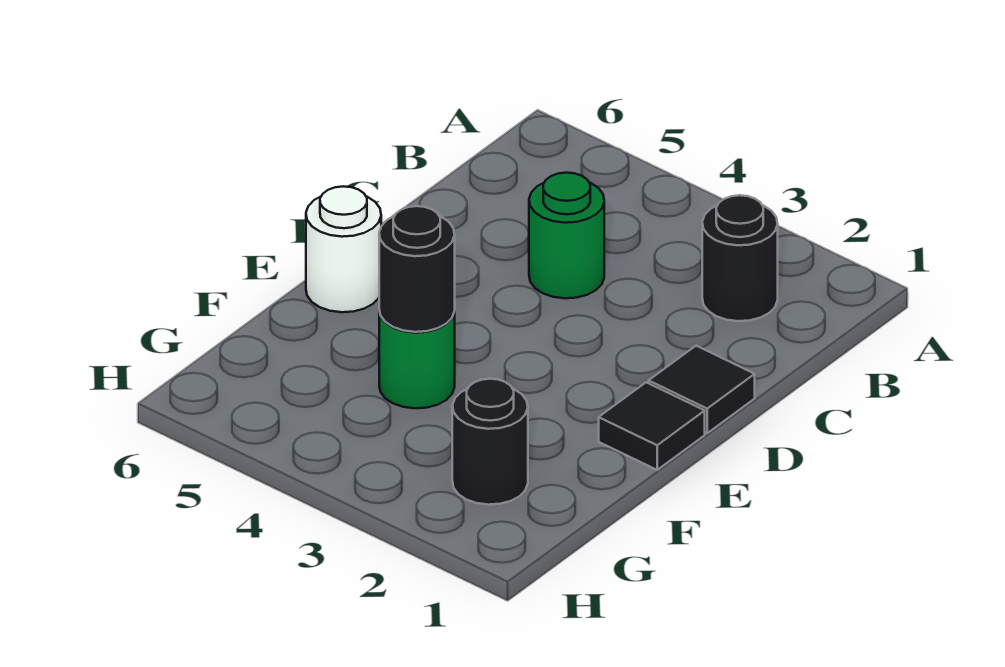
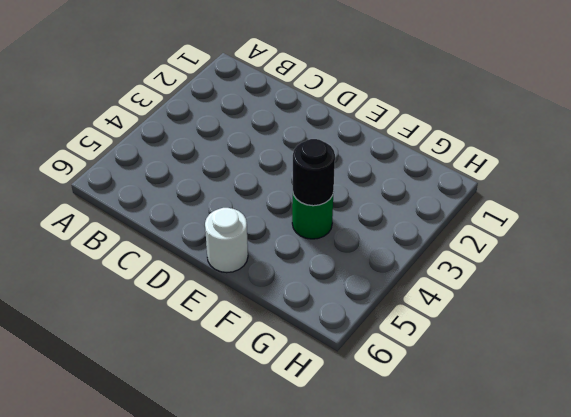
none -> black round brick B2 level 1
none -> green round brick C4 level 1

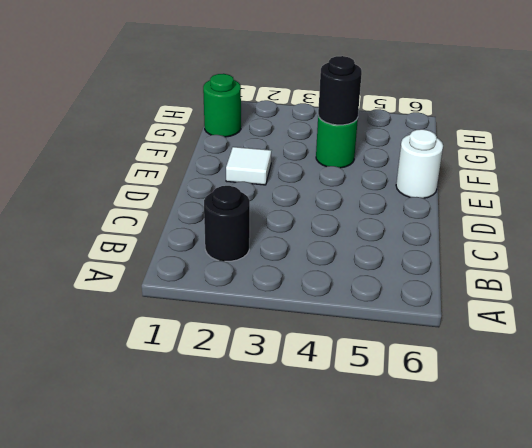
white tile E2 level 1 -> none
green round brick G1 level 1 -> green round brick C4 level 1
none -> black tile D1 level 1
none -> black tile E1 level 1

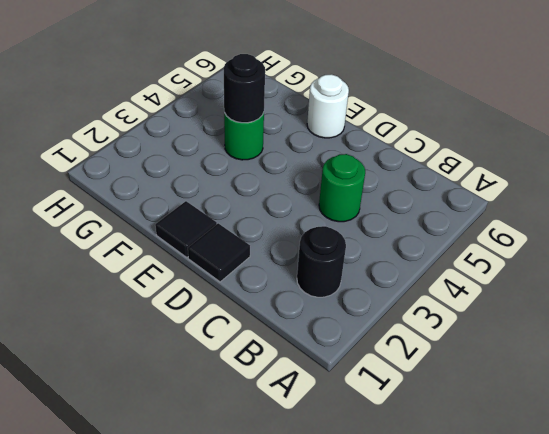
none -> black round brick G2 level 1

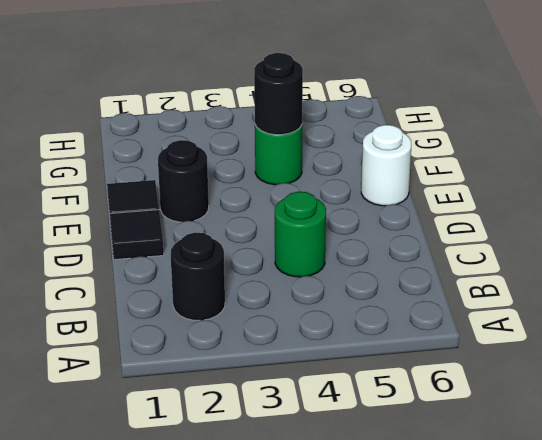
black round brick E2 level 1 -> black round brick G2 level 1

